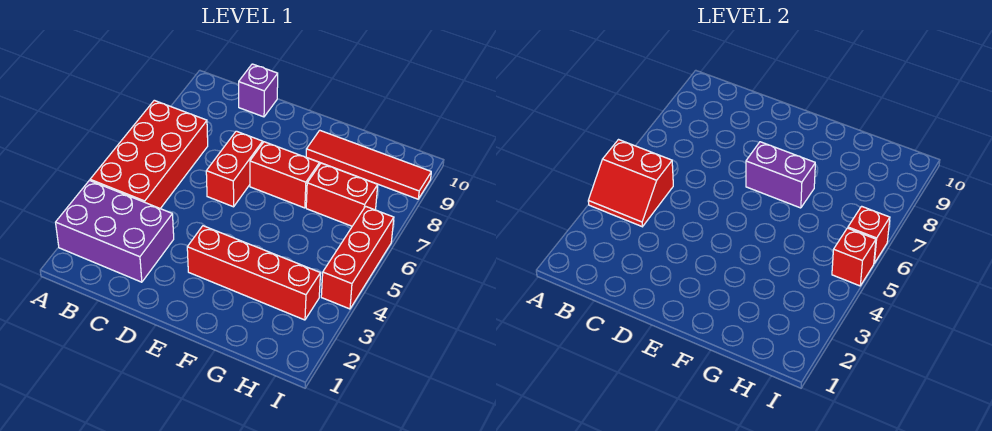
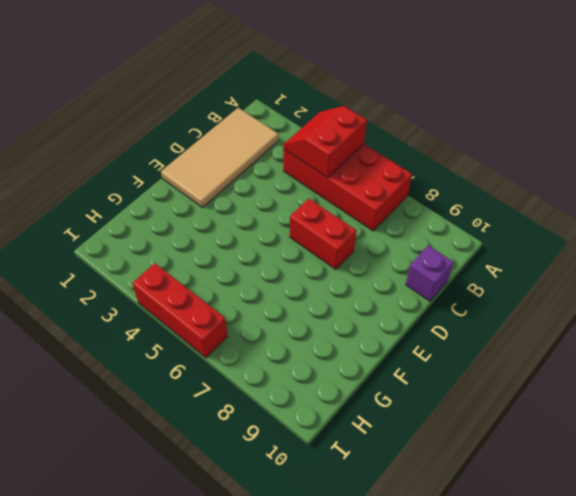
tan tile B1:E2 level 1 -> purple brick A2:C3 level 1
none -> red brick E3:H3 level 1
none -> red brick E7:F7 level 1
none -> red tile F9:I9 level 1

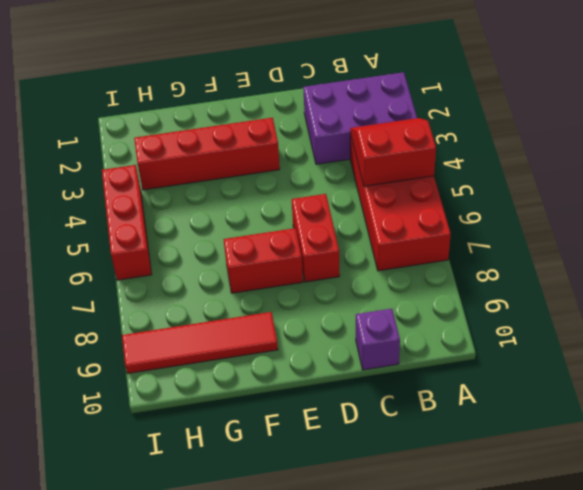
none -> red brick G7:H7 level 1
none -> purple brick E7:F7 level 2
none -> red brick I5 level 2

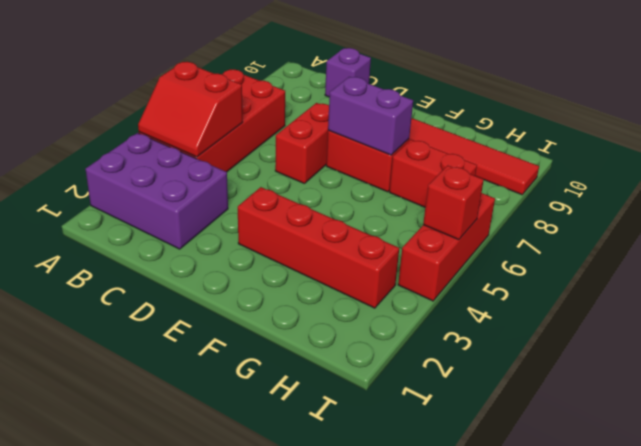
none -> red brick I6 level 2

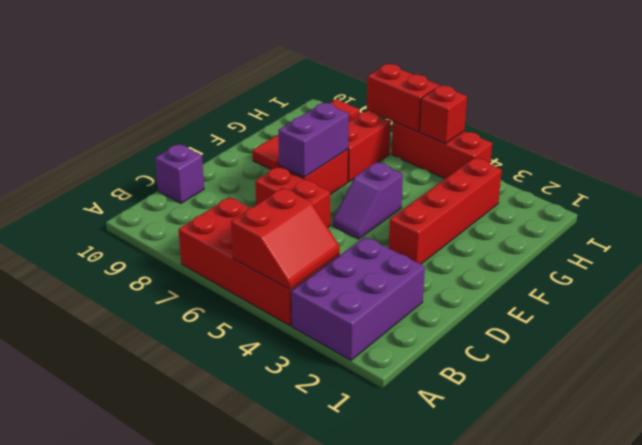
purple slope E5:F5 level 1 top F -> none
red brick I6:I7 level 2 -> red brick I6 level 2

